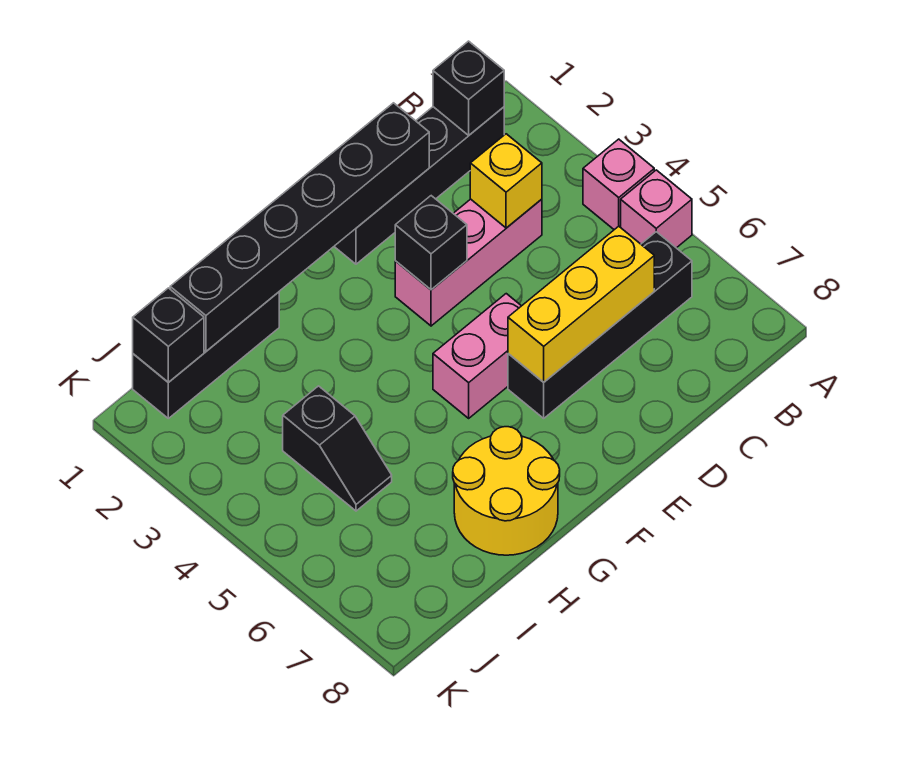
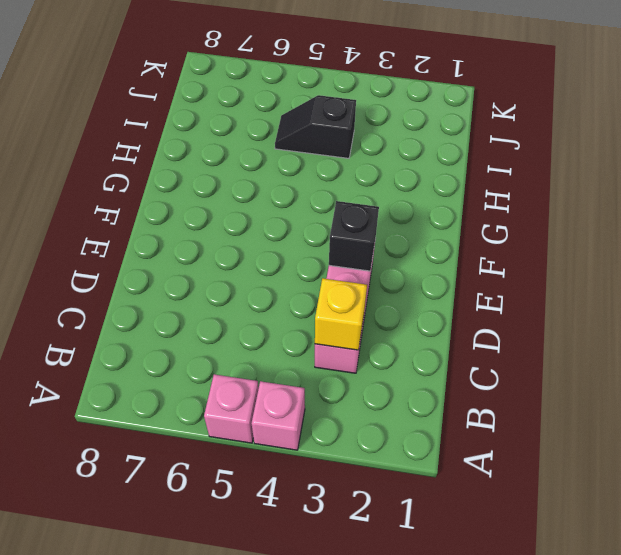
none -> black brick B1:E1 level 1
none -> black brick B6:E6 level 1
none -> pink brick E5:F5 level 1

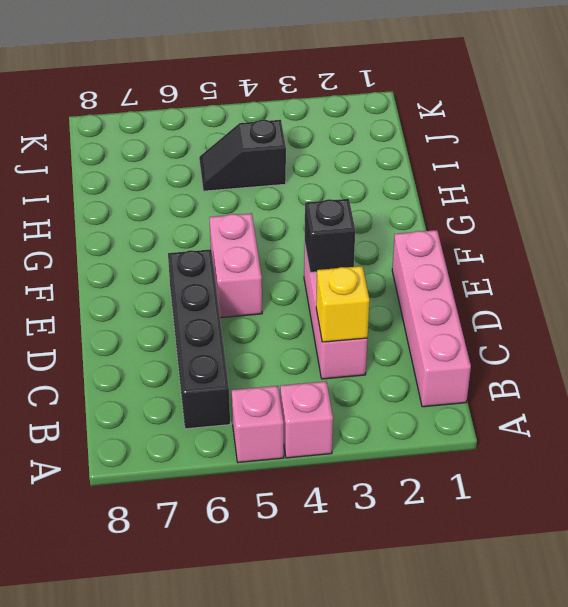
pink brick B1:E1 level 1 -> black brick B1:E1 level 1
none -> yellow round brick G7:H8 level 1
none -> black brick H1:J1 level 1
none -> black brick B1 level 2

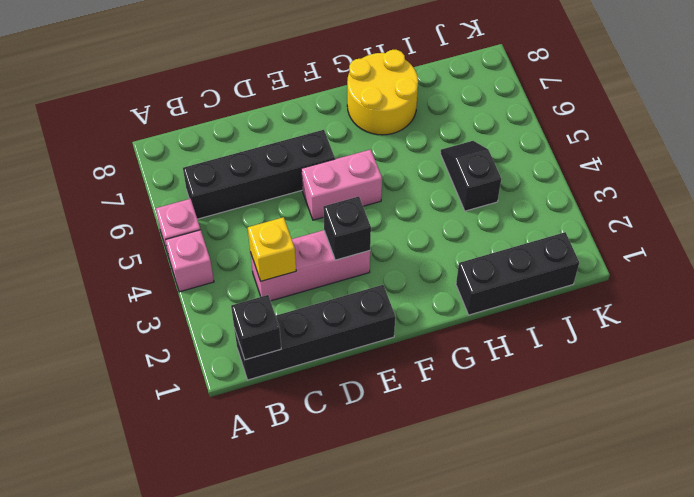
none -> yellow brick C6:E6 level 2
none -> black brick D1:I1 level 2
none -> black brick J1 level 2

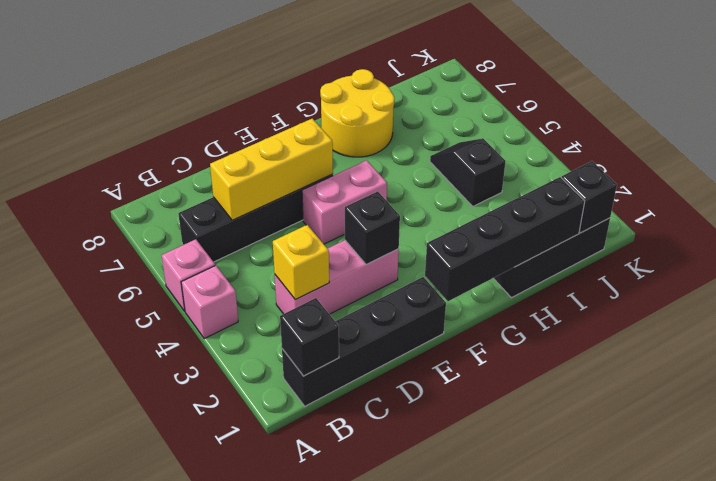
black brick F1:I1 level 2 -> black brick D1:I1 level 2

